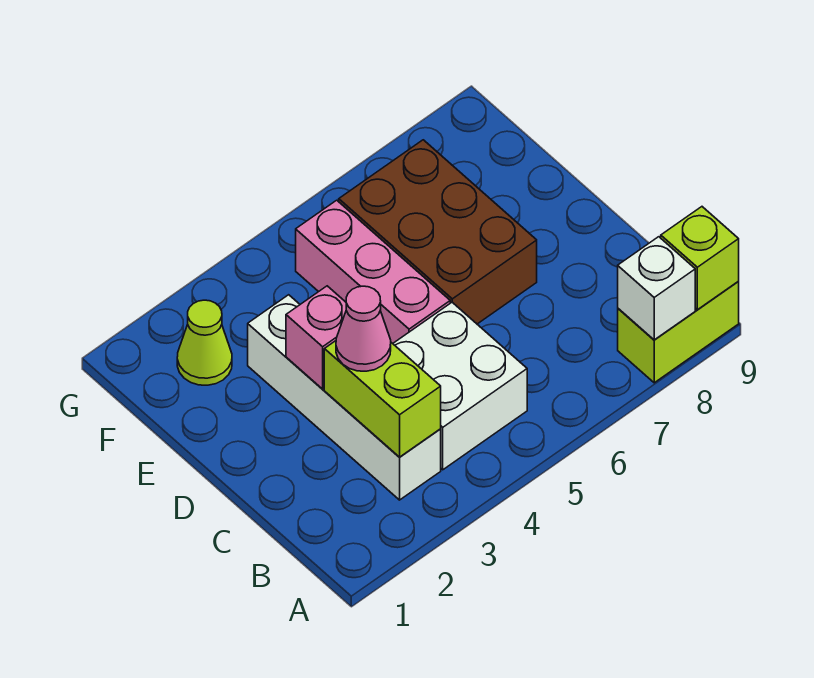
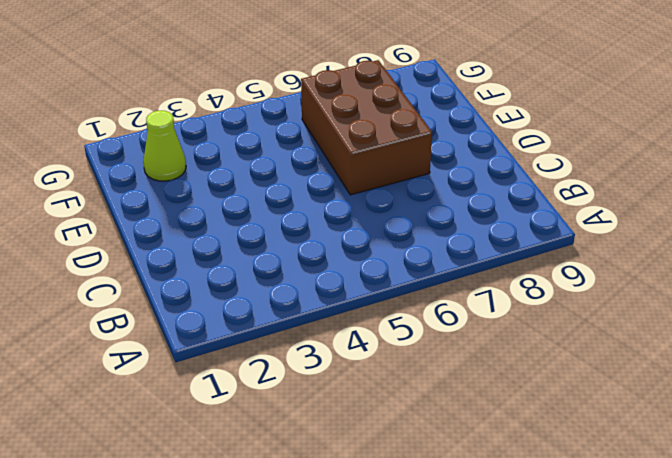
none -> lime brick A8:A9 level 1
none -> white brick B3:E3 level 1

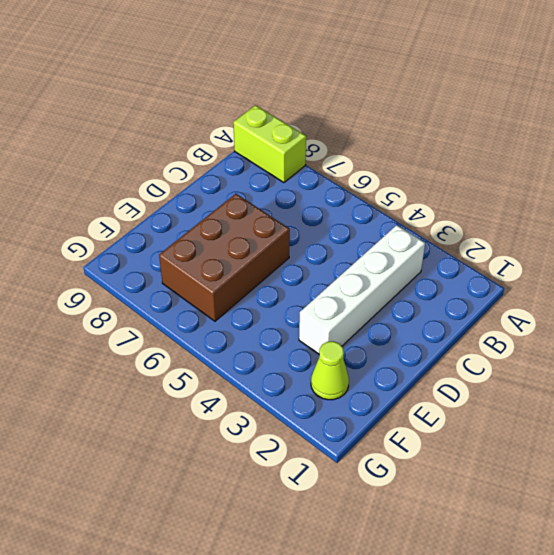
none -> white brick B4:C5 level 1
none -> pink brick D5:F5 level 1

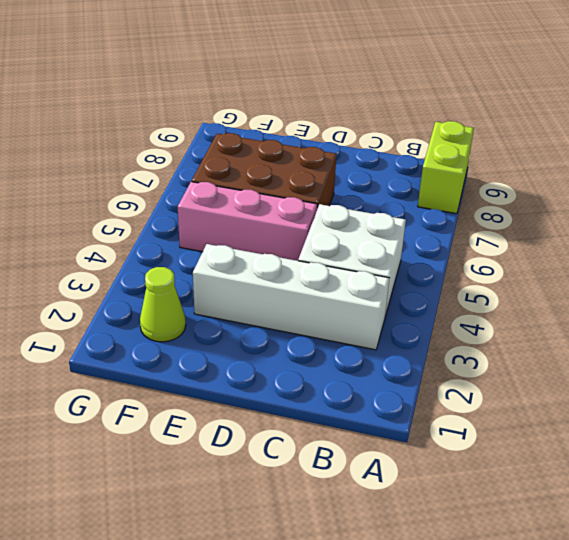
none -> white brick A8 level 2
none -> lime brick A9 level 2

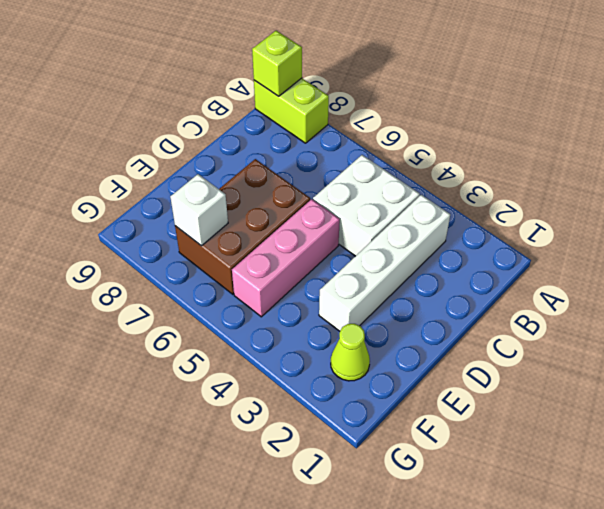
white brick F7 level 2 -> white brick A8 level 2
none -> lime brick B3:C3 level 2
none -> pink brick D3 level 2

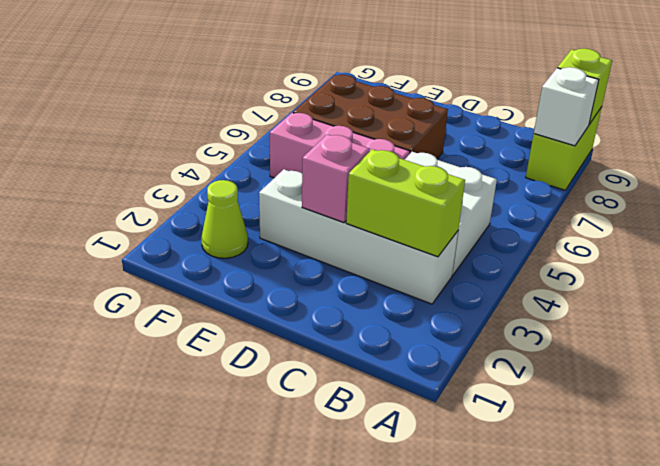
none -> pink cone C3 level 3

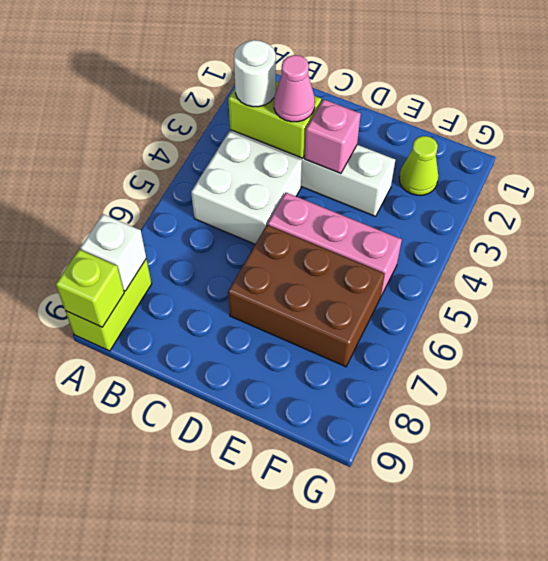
white round brick B3 level 3 -> none

